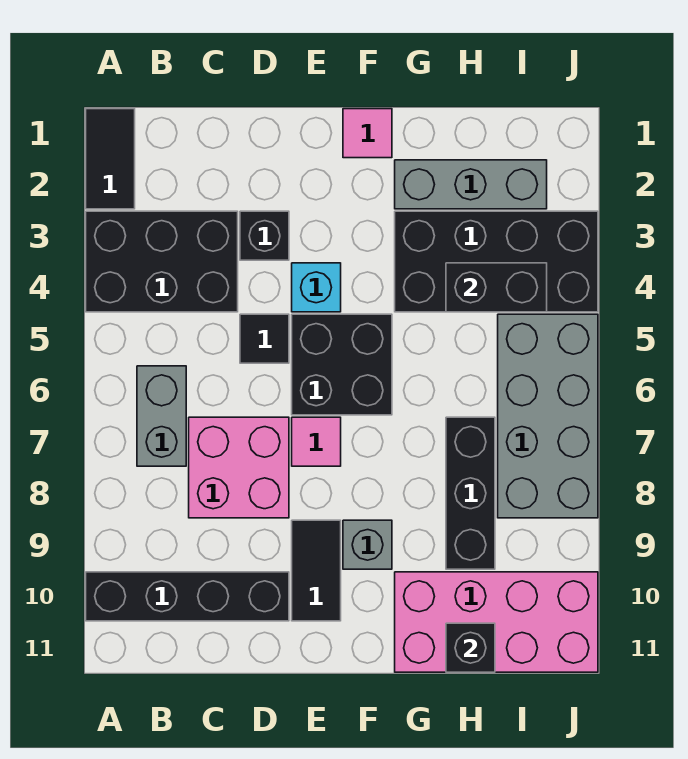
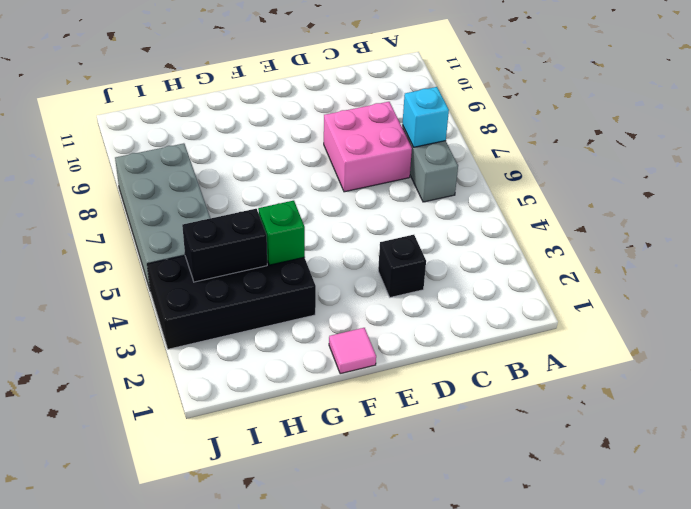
cyan brick B7 level 2 -> cyan brick E4 level 1
green brick G4 level 2 -> none
none -> black tile A1:A2 level 1
none -> black brick A3:C4 level 1
none -> black brick A10:D10 level 1

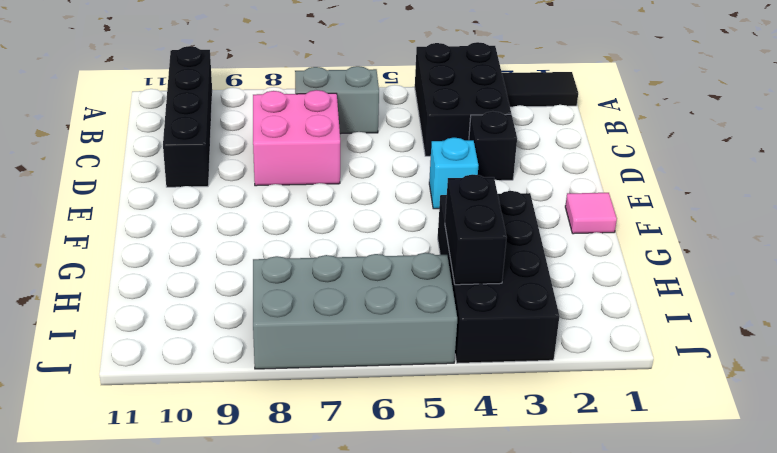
none -> black tile D5 level 1
none -> black brick E5:F6 level 1
none -> pink tile E7 level 1

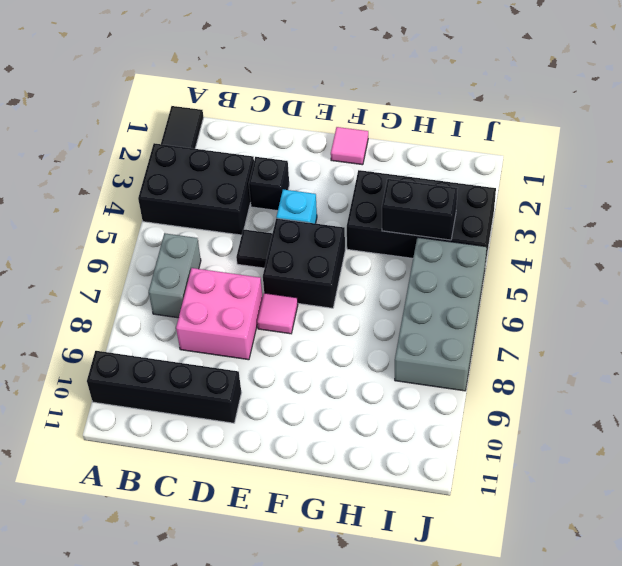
none -> black tile E9:E10 level 1
none -> grey brick F9 level 1
none -> grey brick G2:I2 level 1

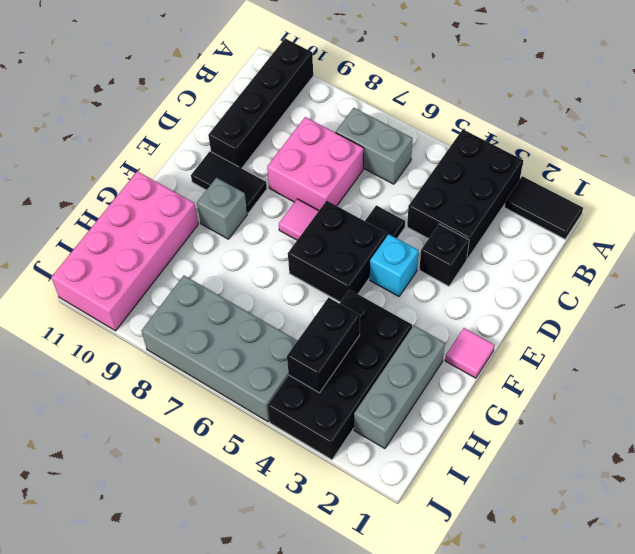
none -> black brick H7:H9 level 1
none -> black brick H11 level 2

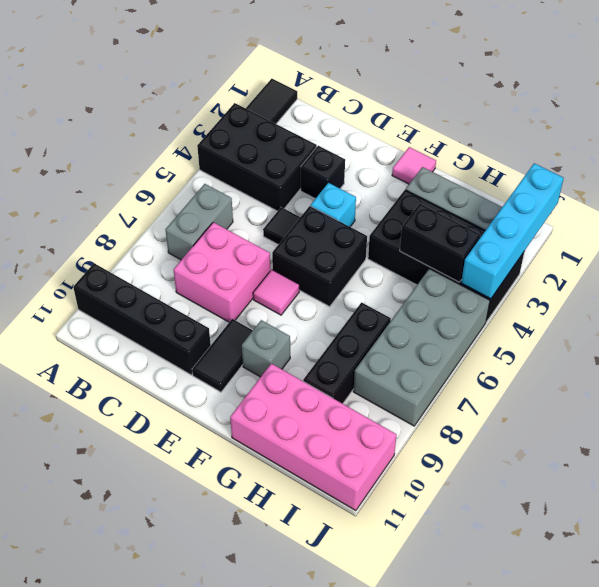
cyan brick J1:J4 level 2 -> none
none -> black brick H11 level 2

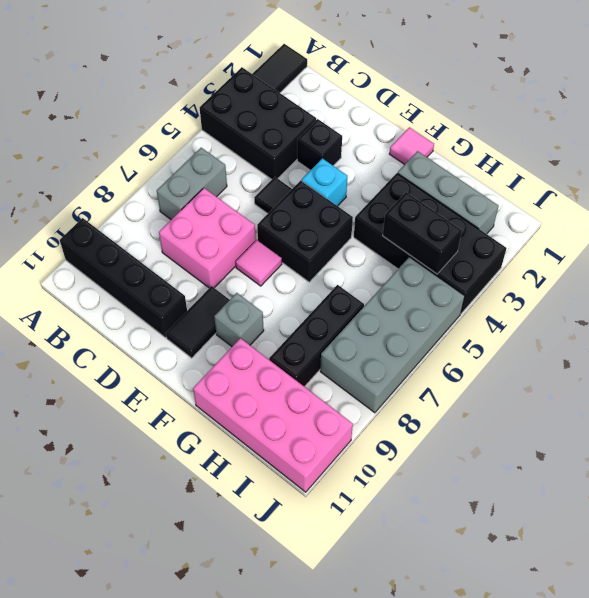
none -> black brick H11 level 2

